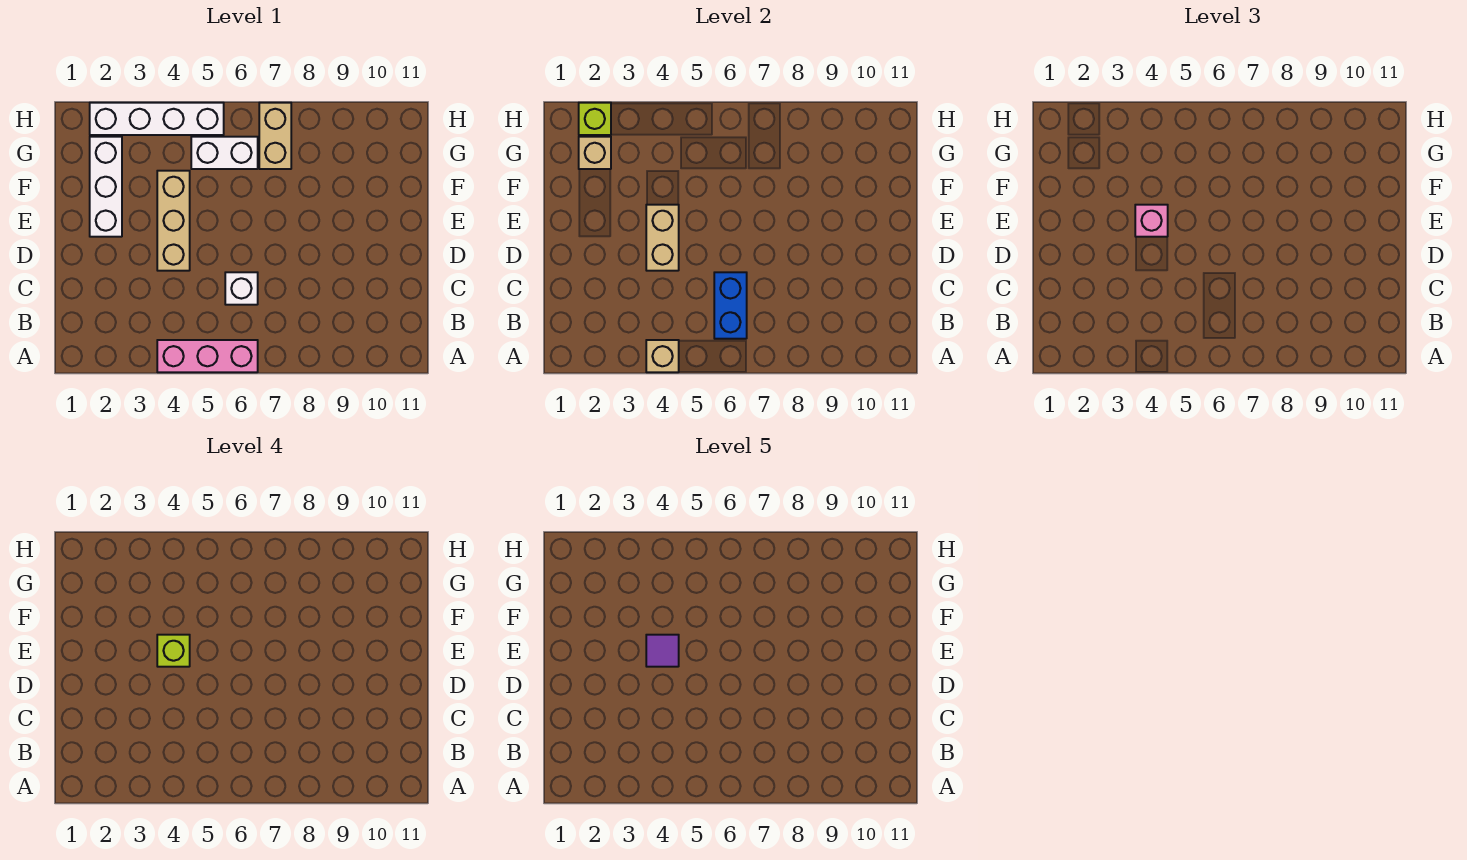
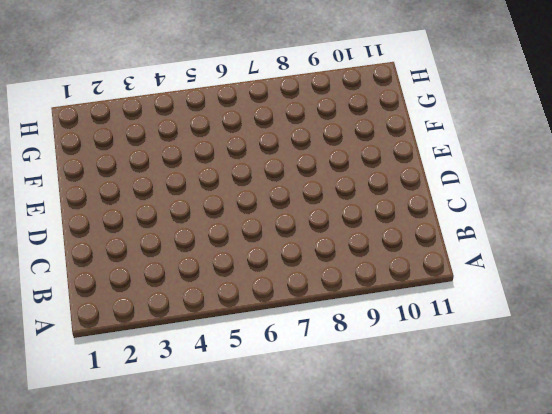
none -> pink brick A4:A6 level 1
none -> white brick C6 level 1
none -> tan brick D4:F4 level 1

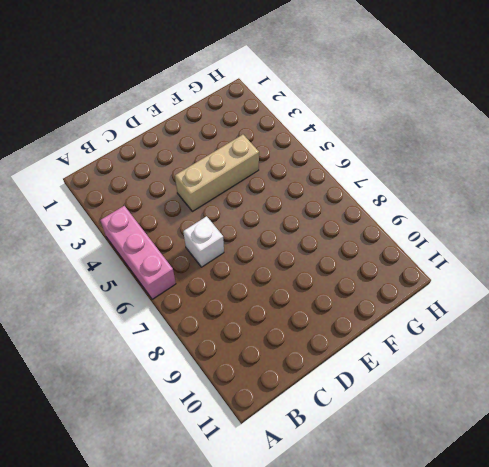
none -> white brick E2:G2 level 1
none -> white brick G5:G6 level 1
none -> tan brick G7:H7 level 1

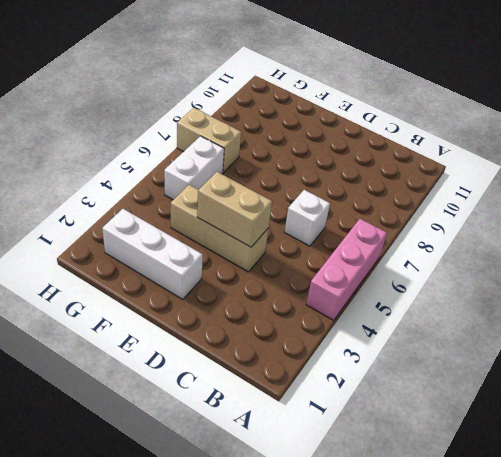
none -> white brick H2:H5 level 1
none -> tan brick A4 level 2
none -> blue brick B6:C6 level 2

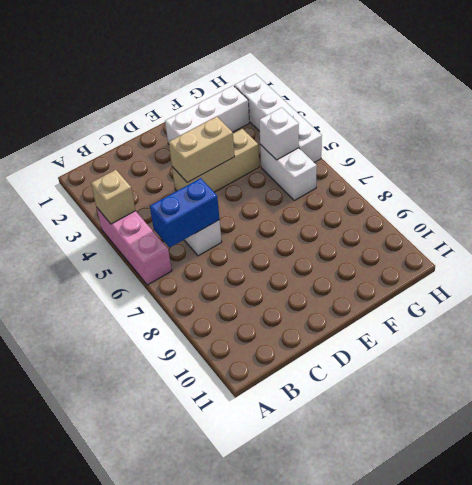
white brick G5 level 2 -> none
none -> tan brick G7:H7 level 1
none -> tan brick G2 level 2
none -> lime brick H2 level 2

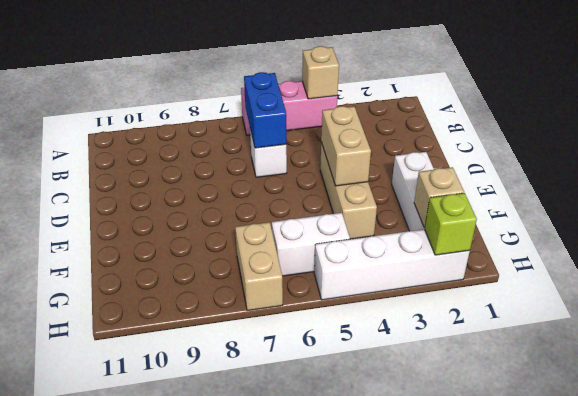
none -> pink brick E4 level 3
none -> lime brick E4 level 4
none -> purple tile E4 level 5

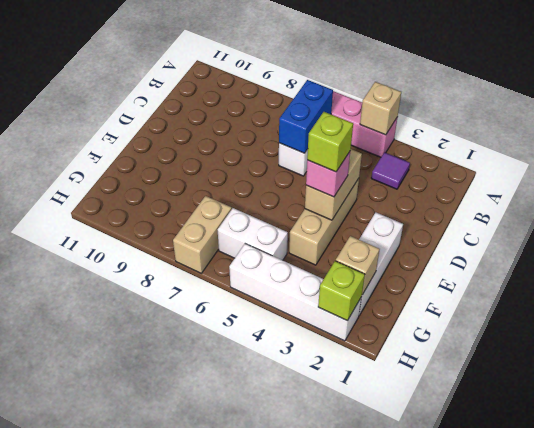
purple tile B3 level 1 -> purple tile E4 level 5

